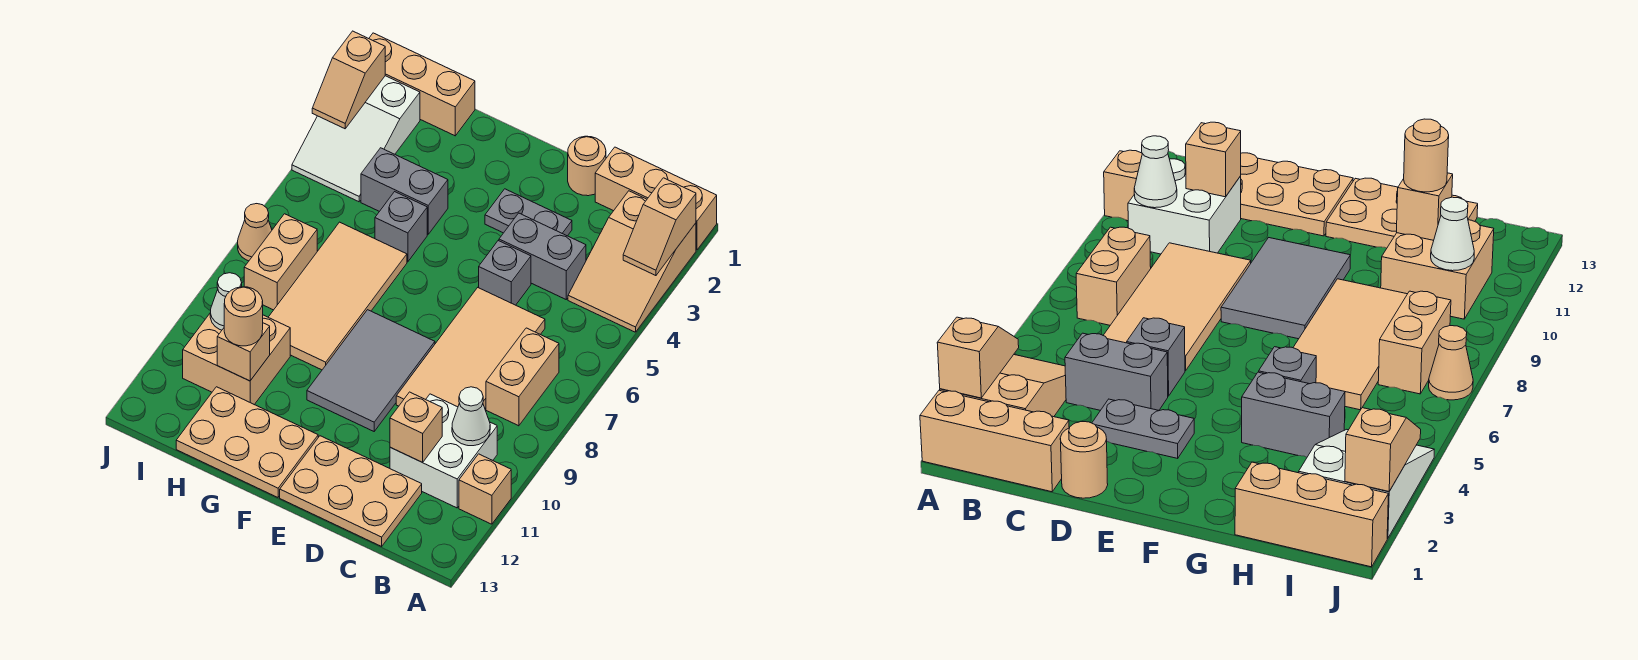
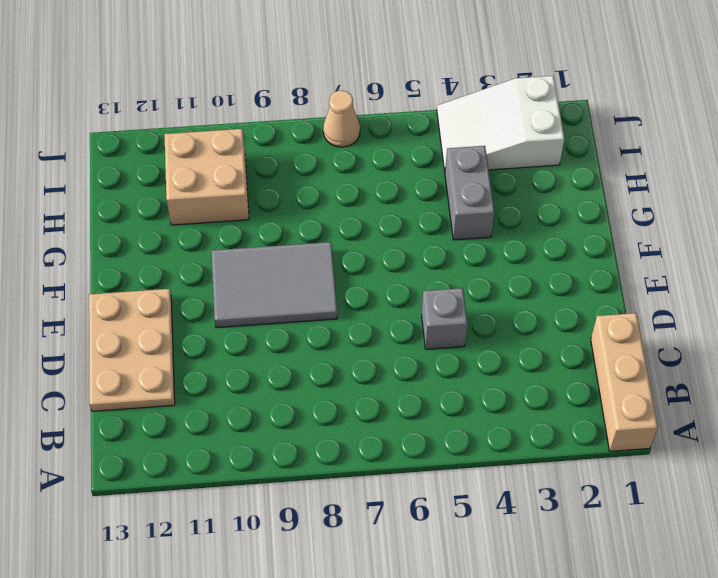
none -> tan slope A2:B4 level 1 top 2
none -> tan brick A11 level 1
none -> tan brick B7:B8 level 1

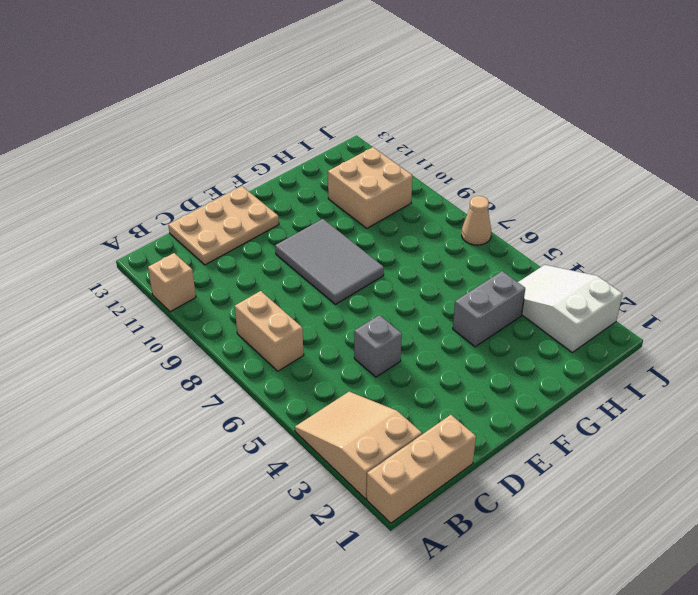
none -> white brick B10:C11 level 1
none -> grey brick C4:D4 level 1
none -> tan tile C6:D9 level 1

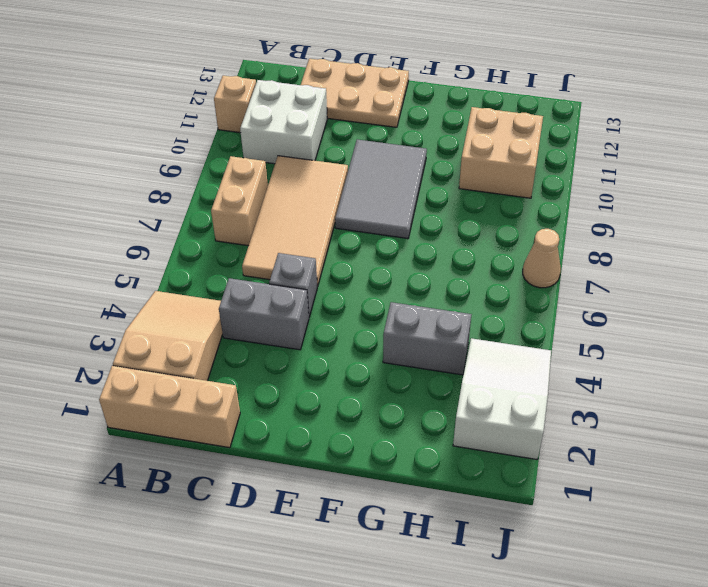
none -> tan round brick D1 level 1
none -> grey plate D3:E3 level 1
none -> tan plate F12:H13 level 1

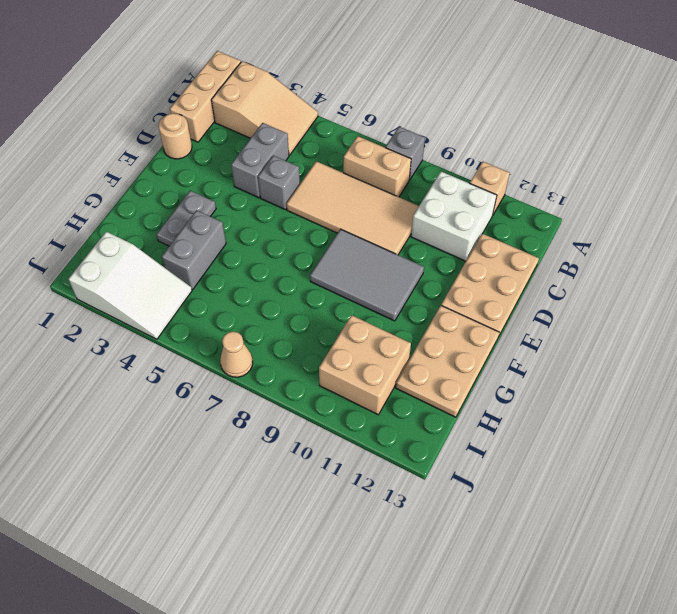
grey brick A8 level 1 -> grey brick G5 level 1
grey plate F3:G3 level 1 -> grey plate D3:E3 level 1
none -> tan tile G6:H9 level 1
none -> tan brick H1:J1 level 1
none -> tan brick I7:I8 level 1

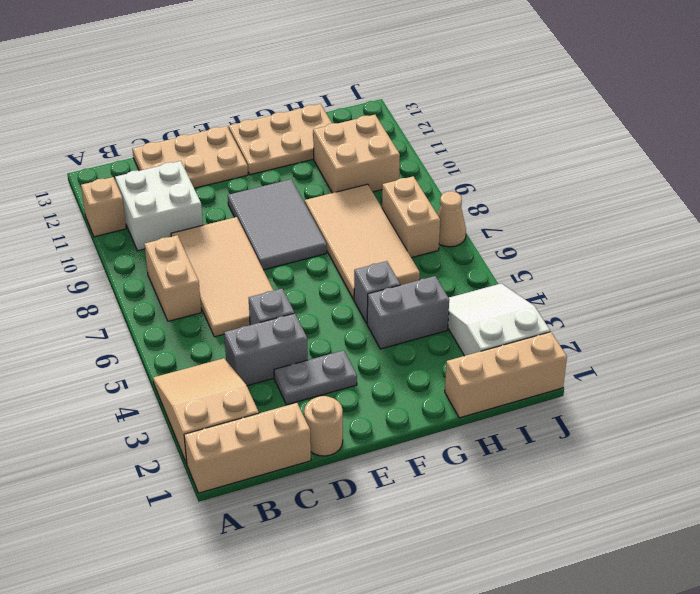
none -> tan slope A2:A3 level 2 top 2
none -> white cone B10 level 2
none -> tan brick C11 level 2

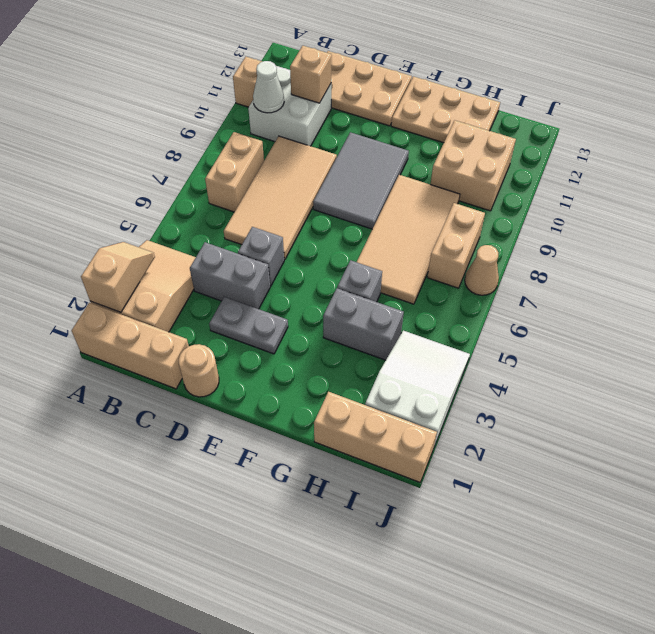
none -> tan brick H11 level 2
none -> white cone I10 level 2
none -> tan slope J2:J3 level 2 top 2

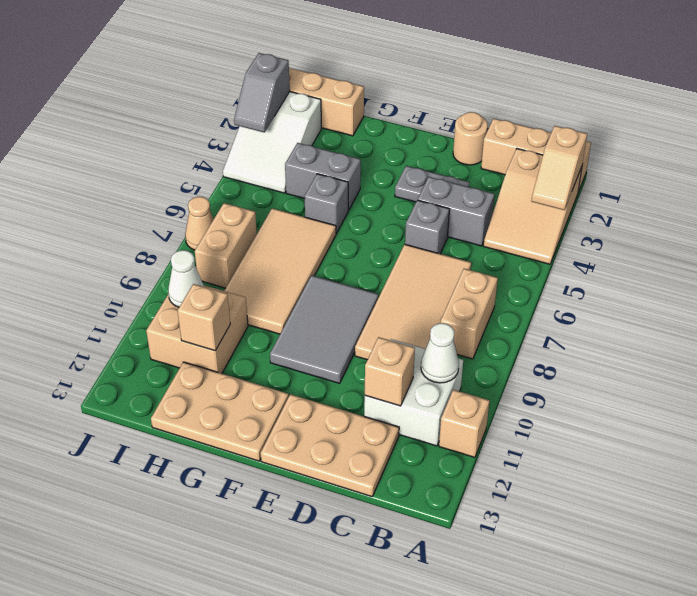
grey slope J2:J3 level 2 top 2 -> tan slope J2:J3 level 2 top 2
none -> tan round brick H11 level 3

